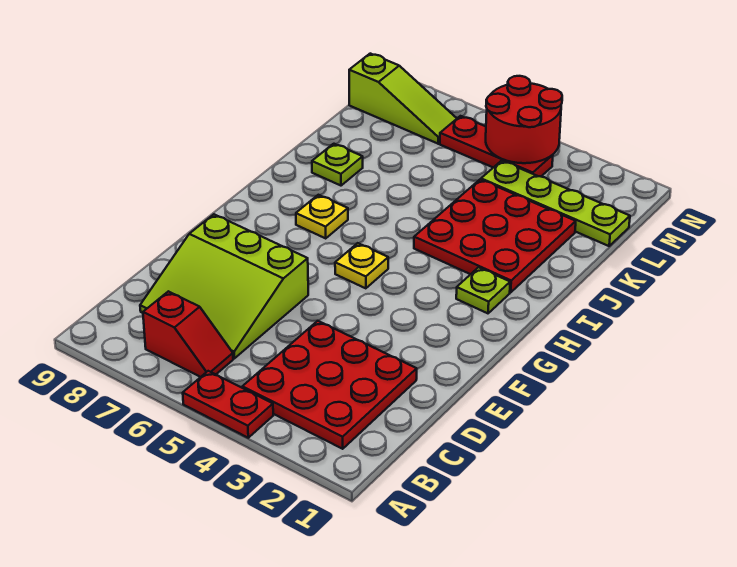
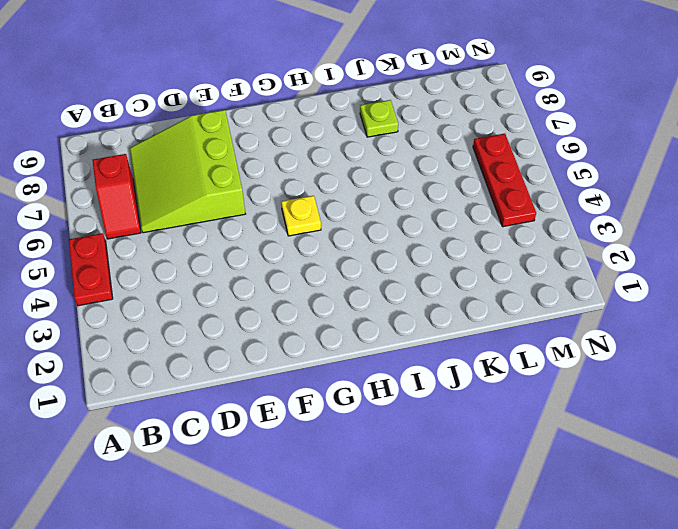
none -> red plate B2:D4 level 1
none -> lime plate H2 level 1
none -> yellow plate H7 level 1

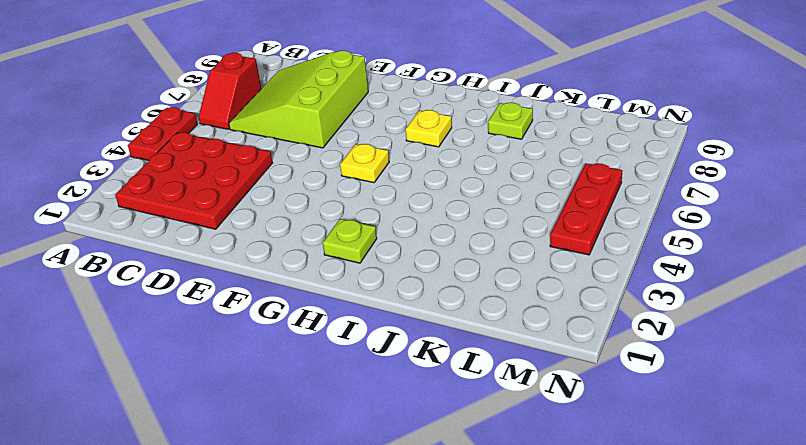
none -> red plate I2:K4 level 1
none -> lime plate L1:L4 level 1
none -> lime slope M7:M9 level 1 top 9

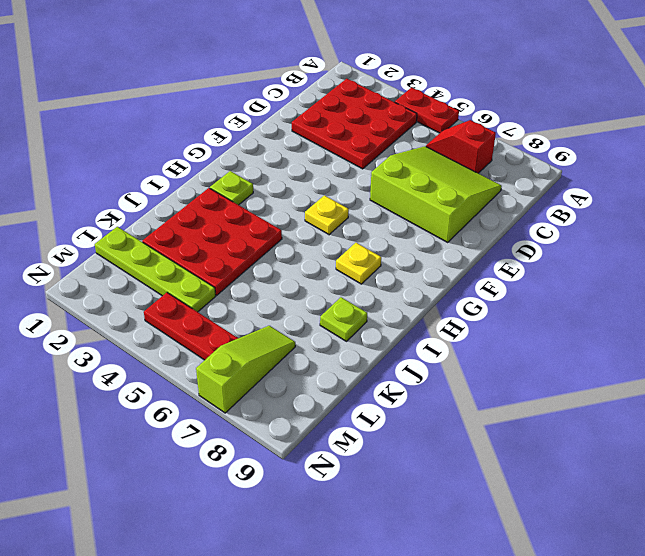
lime slope L7:N7 level 1 top N -> lime slope M7:M9 level 1 top 9
none -> red round brick M4:N5 level 2

